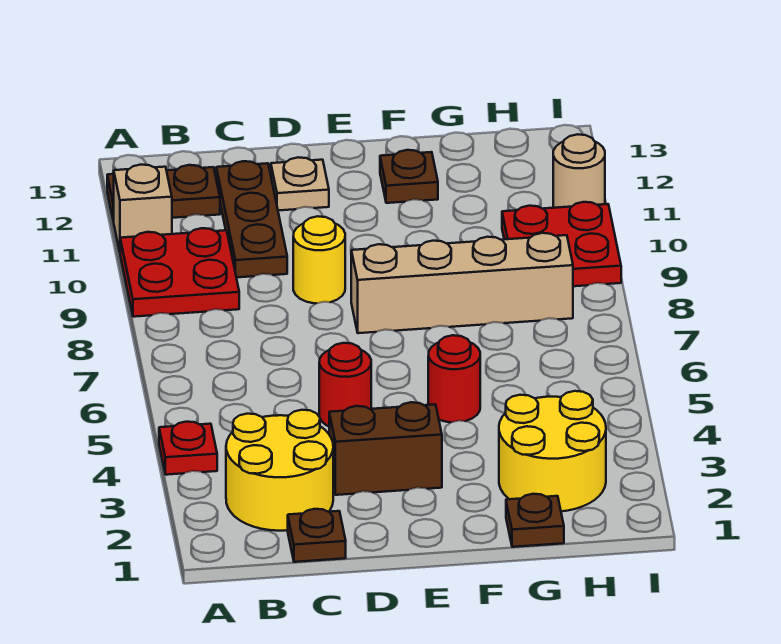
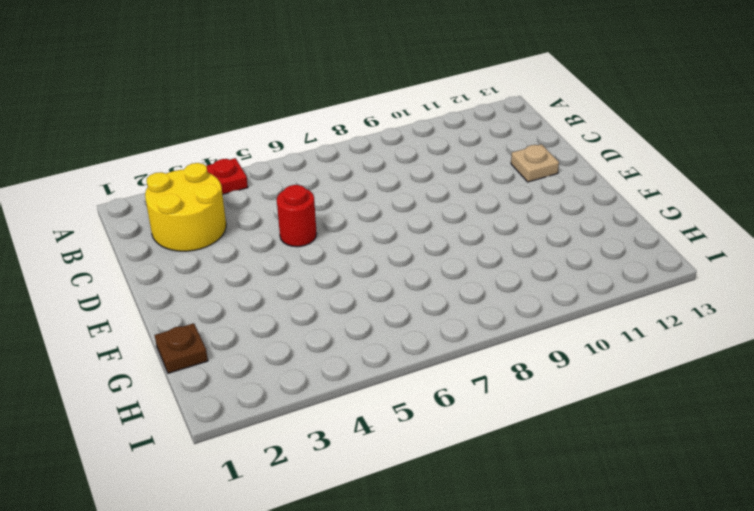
none -> red plate A9:B10 level 1
none -> tan brick A11 level 1
none -> brown plate A12:B12 level 1

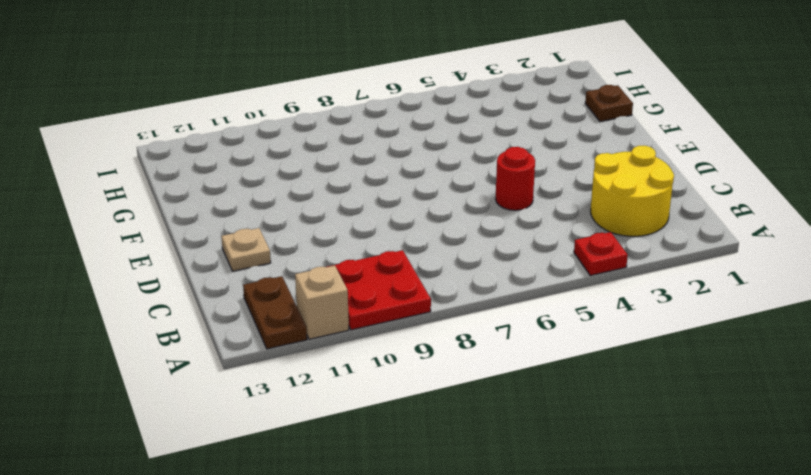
none -> brown plate C1 level 1
none -> brown plate C10:C12 level 1
none -> brown brick D3:E3 level 1

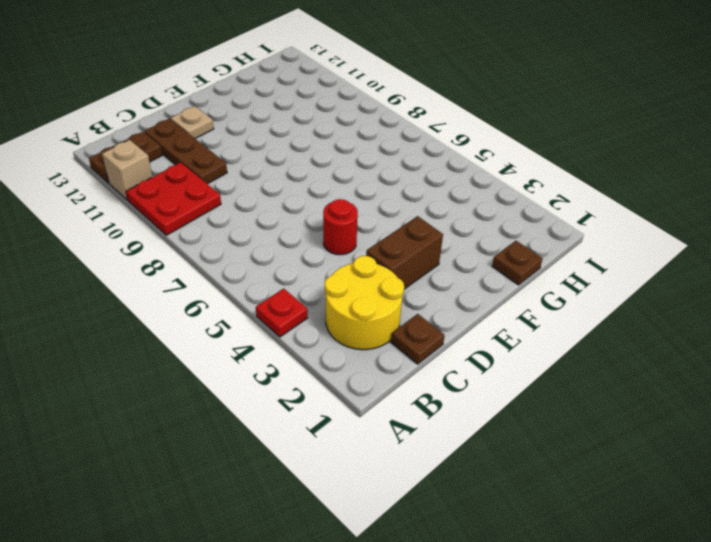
none -> yellow round brick D9 level 1
none -> tan brick E8:H8 level 1
none -> red round brick F5 level 1

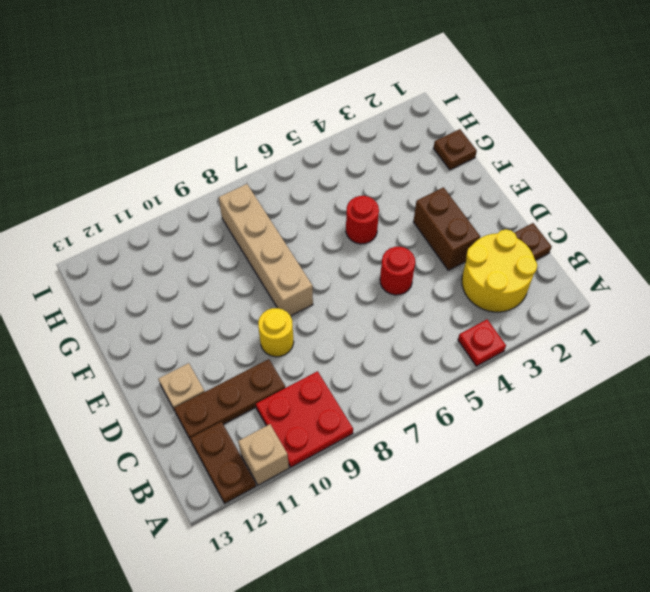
none -> brown plate F12 level 1
none -> yellow round brick G2:H3 level 1
none -> red plate H9:I10 level 1

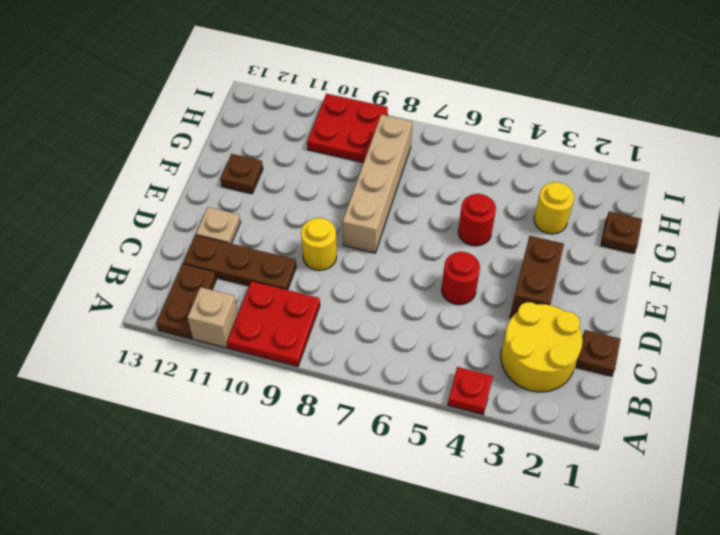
yellow round brick G3 level 1 -> yellow round brick G2:H3 level 1
none -> tan round brick I11 level 1

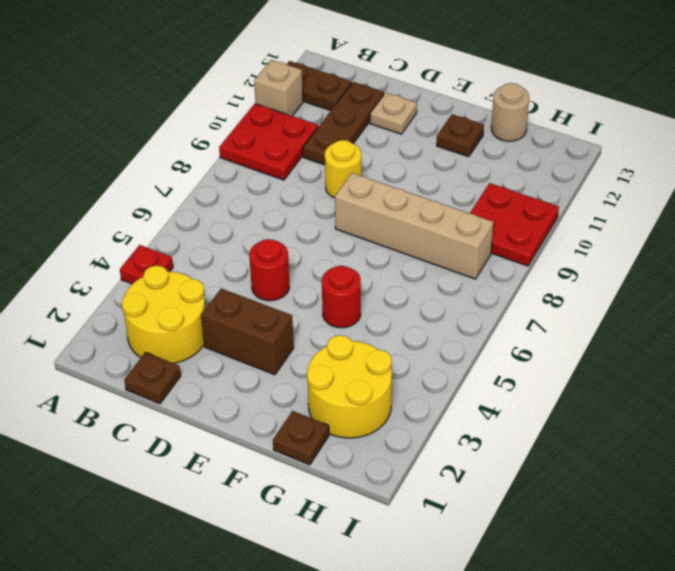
tan round brick G13 level 1 -> tan round brick I11 level 1

